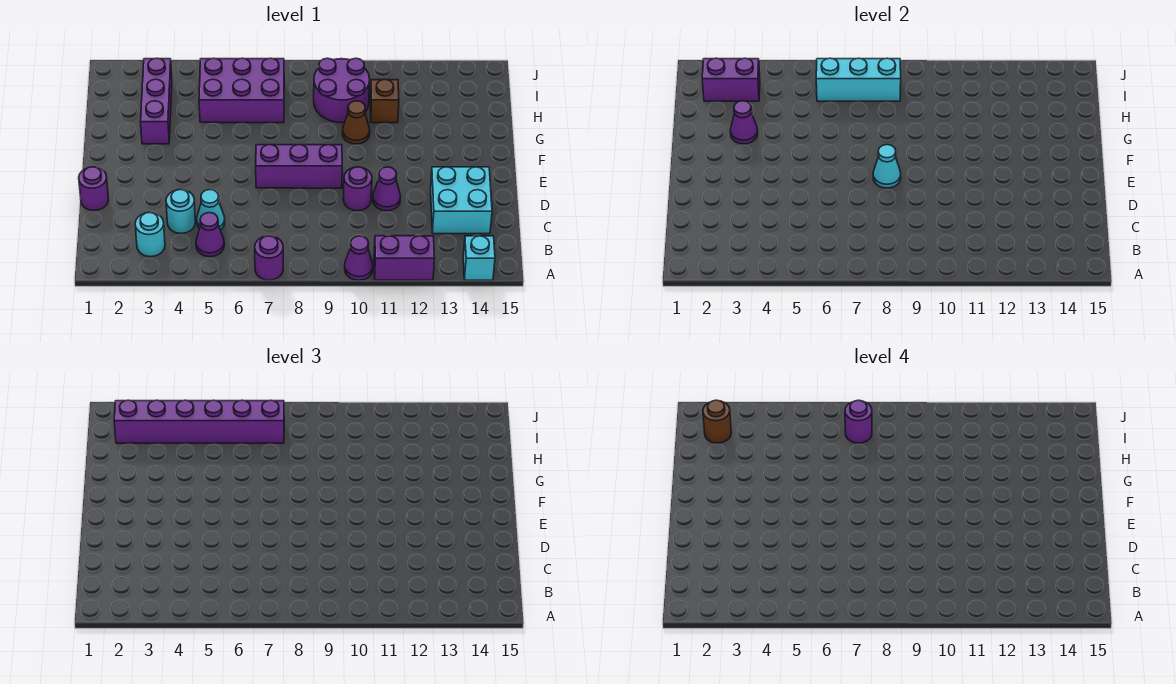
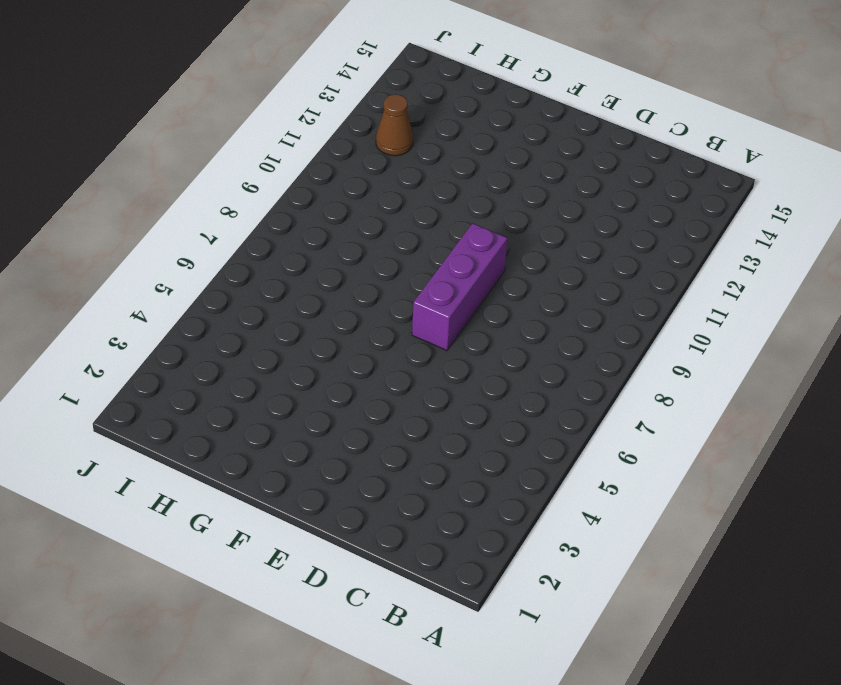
brown cone I12 level 1 -> brown cone G10 level 1
none -> purple round brick A7 level 1
none -> purple cone A10 level 1
none -> purple brick A11:A12 level 1

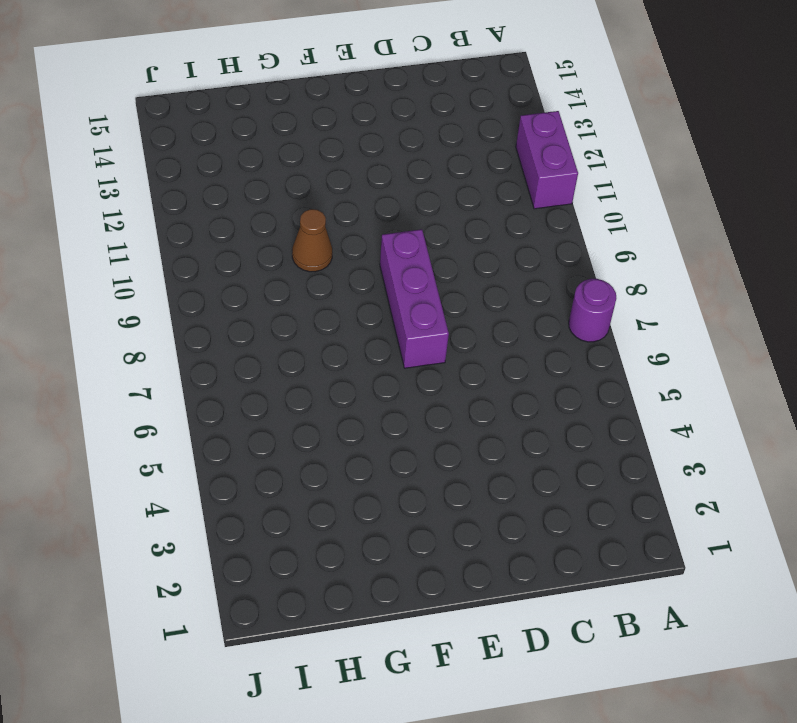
none -> purple cone A10 level 1
none -> cyan brick A14 level 1
none -> cyan round brick B3 level 1

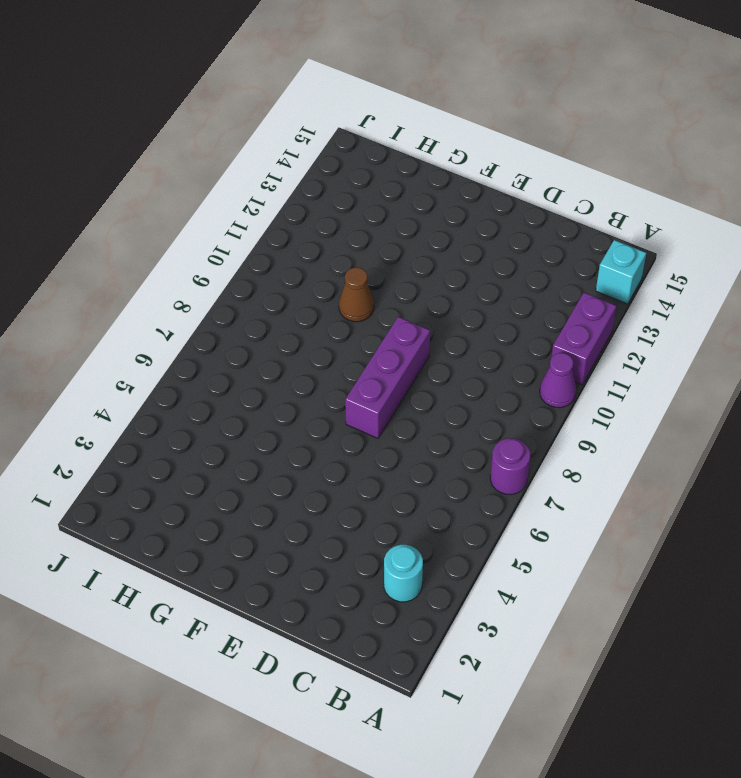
none -> purple cone B5 level 1
none -> cyan round brick C4 level 1
none -> cyan cone C5 level 1

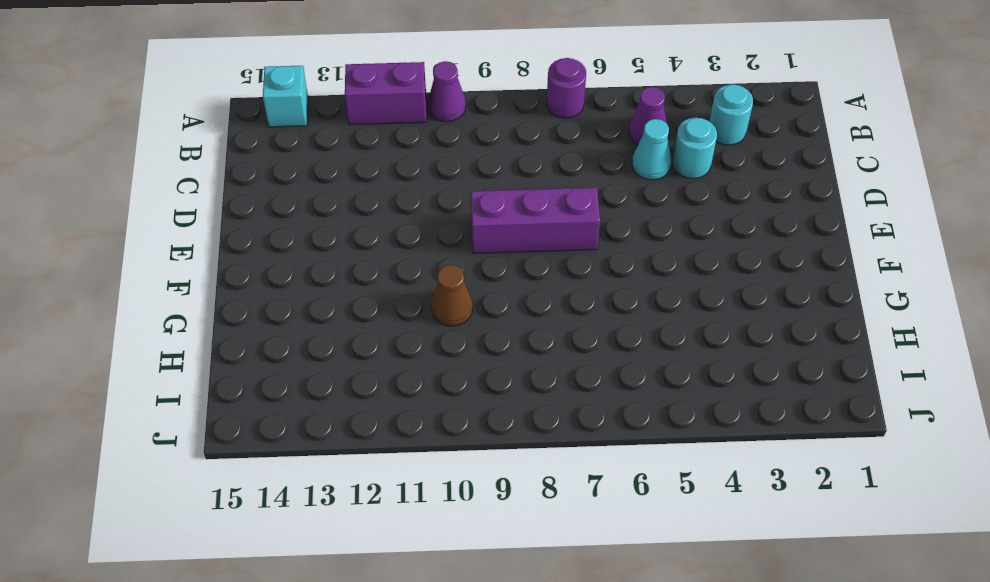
none -> cyan brick C13:D14 level 1
none -> purple round brick D1 level 1
none -> purple round brick D10 level 1

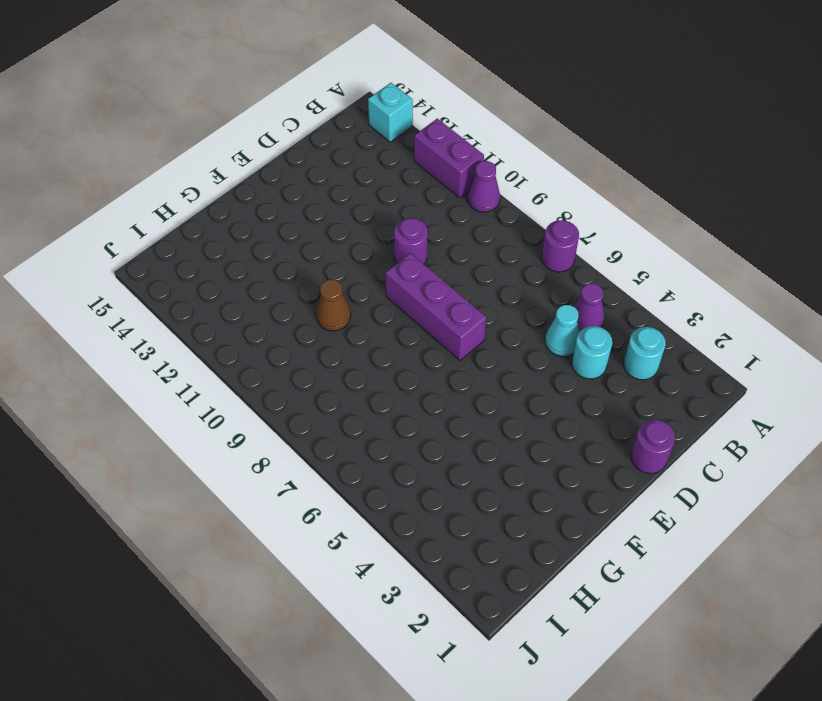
none -> cyan brick C13:D14 level 1
none -> purple cone D11 level 1
none -> purple brick G3:I3 level 1

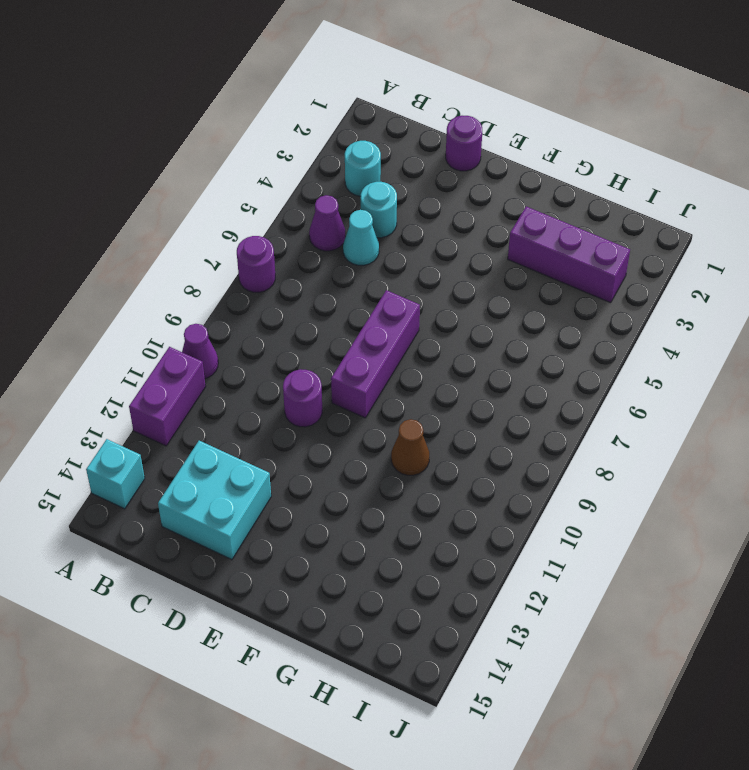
none -> purple cone D11 level 1
none -> purple brick H5:I7 level 1
none -> purple round brick H9:I10 level 1

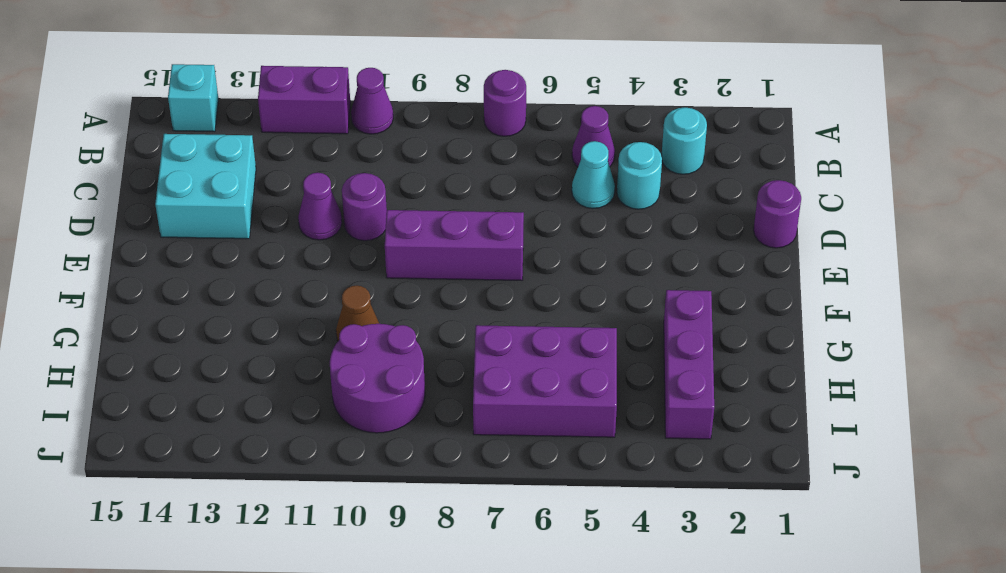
none -> brown brick H11 level 1
none -> cyan cone E8 level 2
none -> purple cone G3 level 2

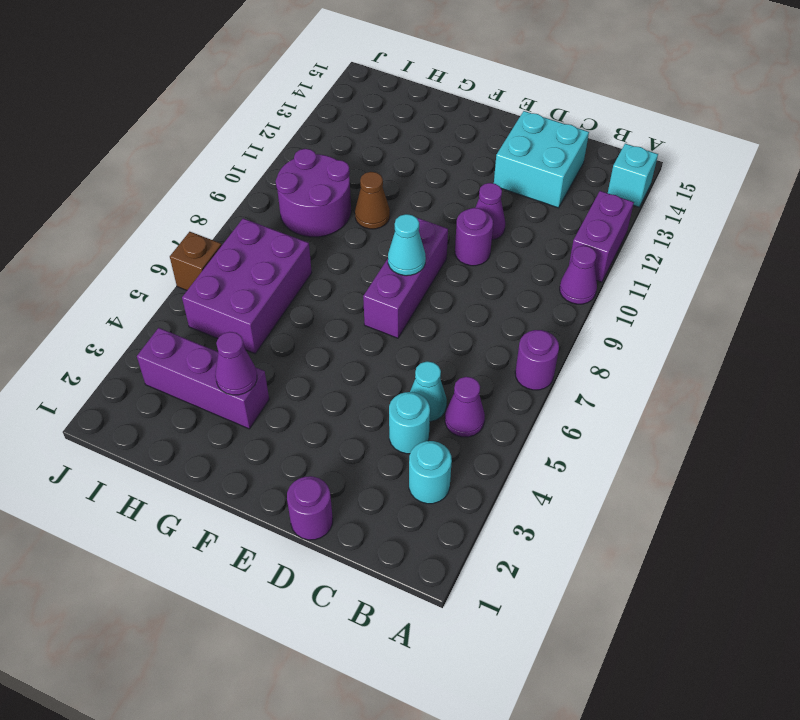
brown brick J6 level 1 -> brown brick H11 level 1
none -> purple brick I2:I3 level 2
none -> cyan brick I6:I8 level 2
none -> purple brick I2:I7 level 3

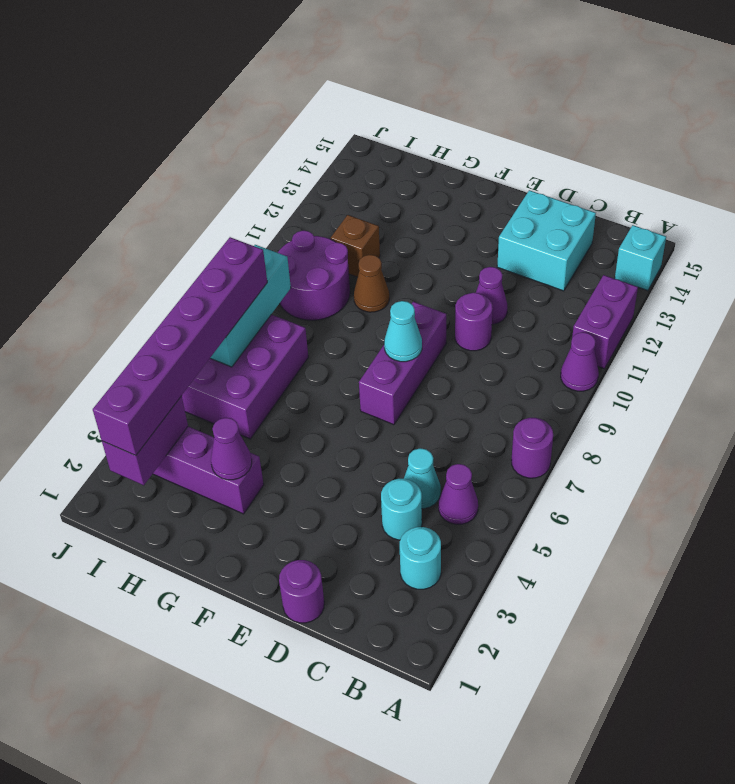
none -> brown round brick I2 level 4
none -> purple round brick I7 level 4

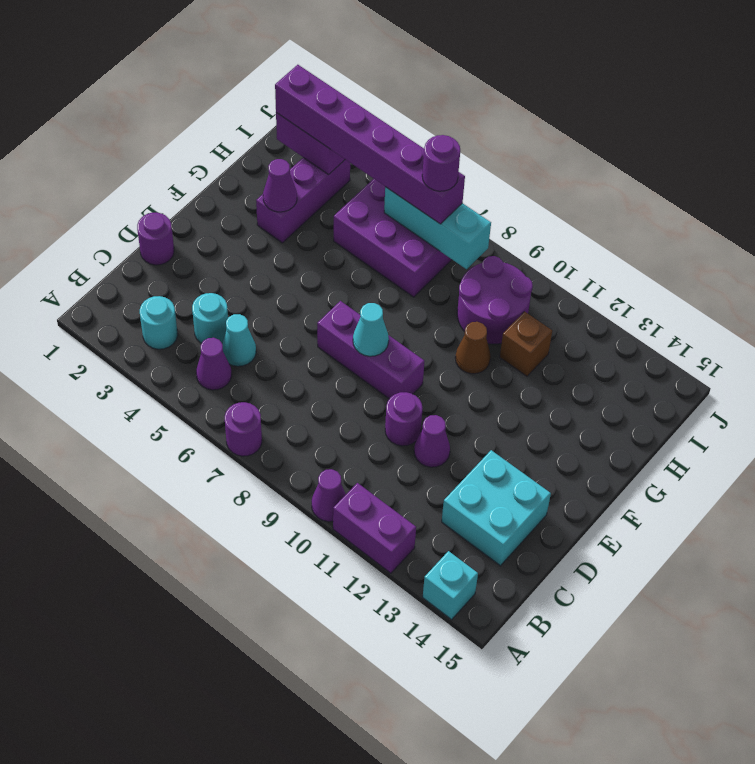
none -> brown round brick I2 level 4

